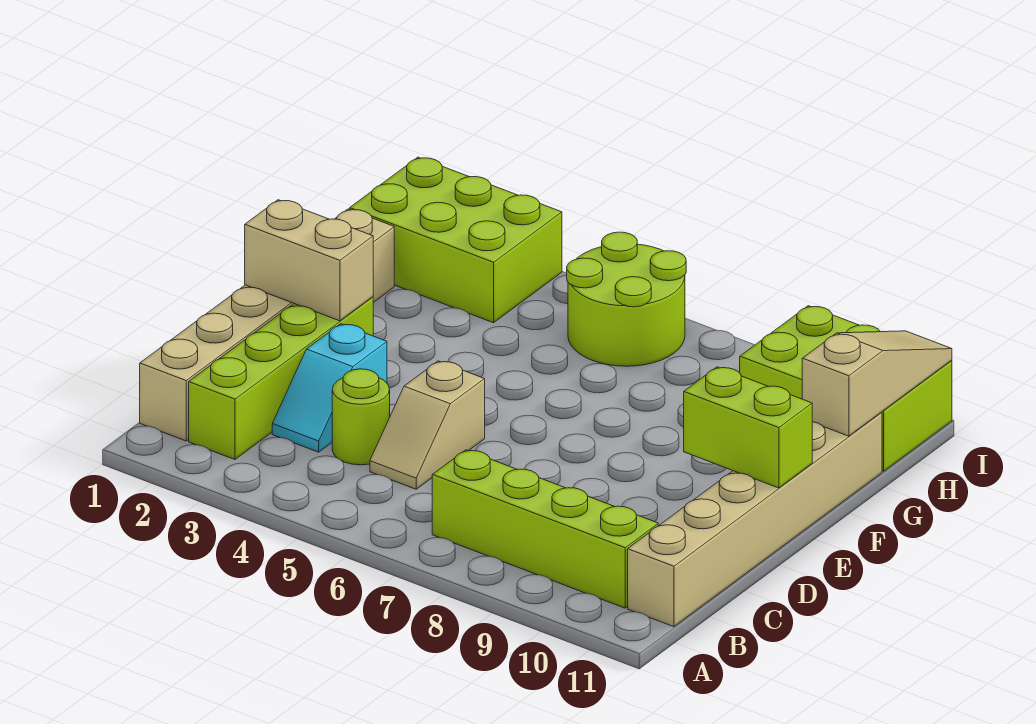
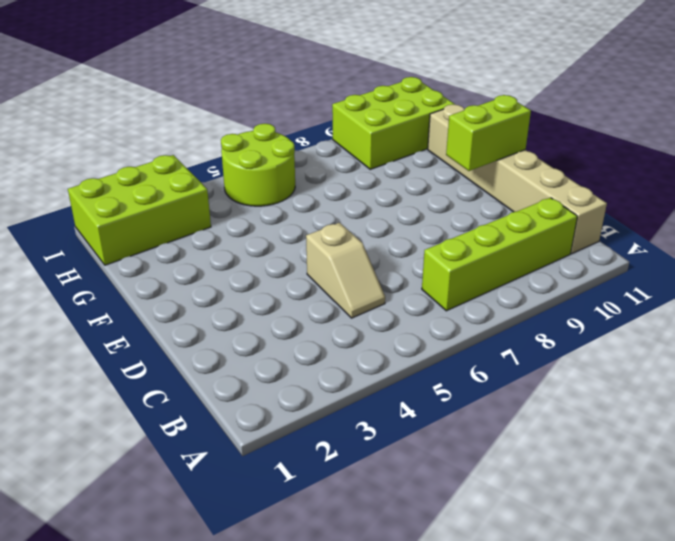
none -> tan brick B1:G1 level 1
none -> lime brick B2:E2 level 1
none -> cyan slope C3:D3 level 1 top D

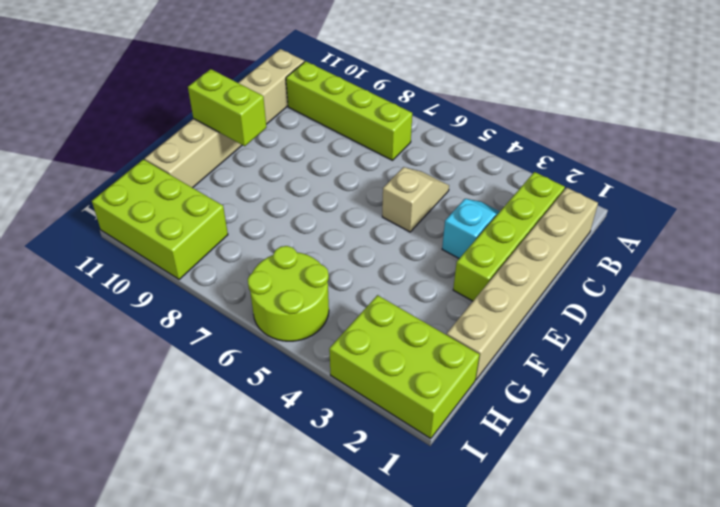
none -> lime round brick C4 level 1
none -> tan brick E1:E2 level 2
none -> tan slope G11:I11 level 2 top G

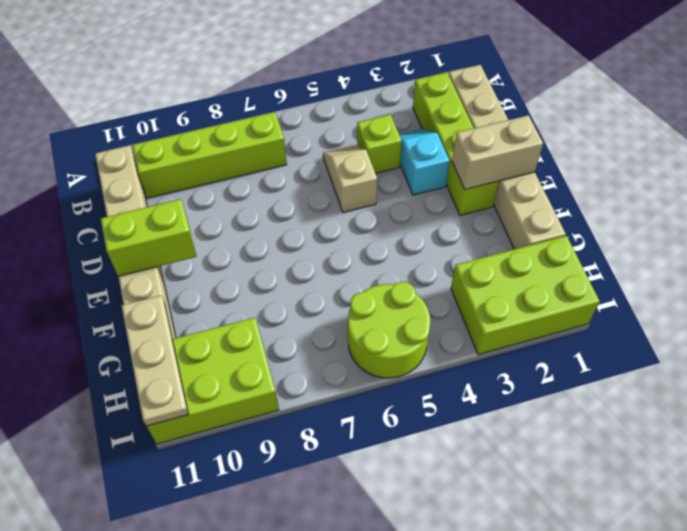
lime brick C4 level 1 -> lime round brick C4 level 1
tan plate G11:I11 level 2 -> tan slope G11:I11 level 2 top G

